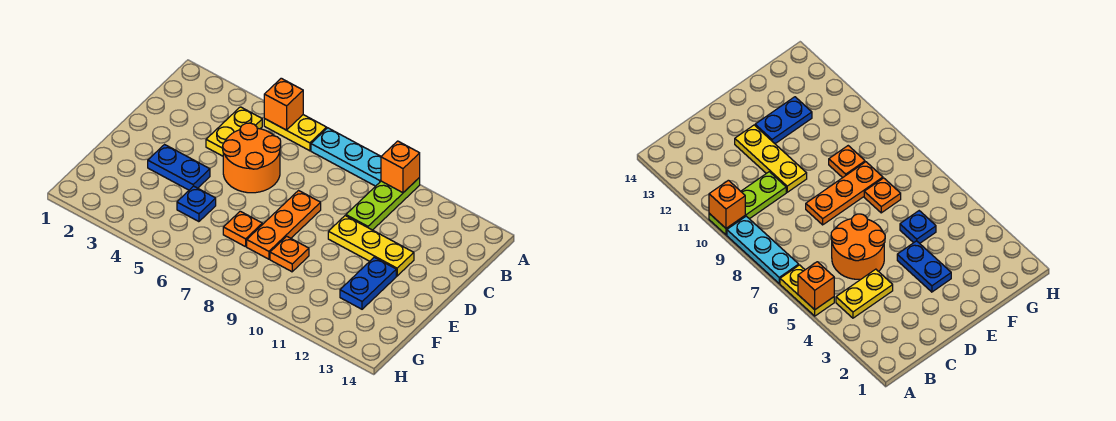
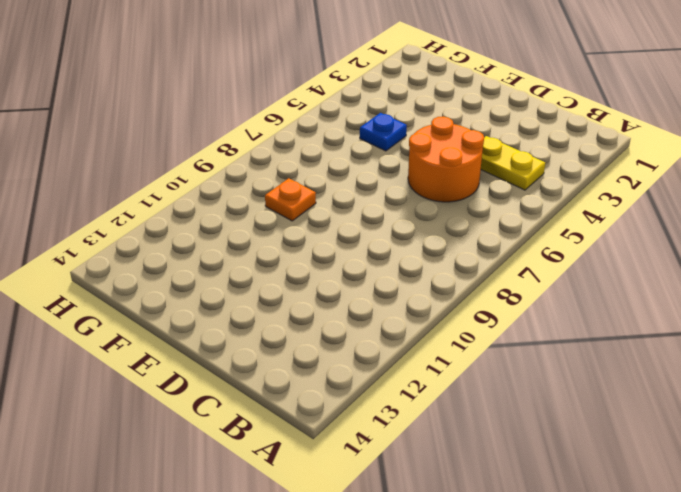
none -> yellow plate A5:A6 level 1
none -> cyan plate A7:A9 level 1
none -> lime plate A10:C10 level 1

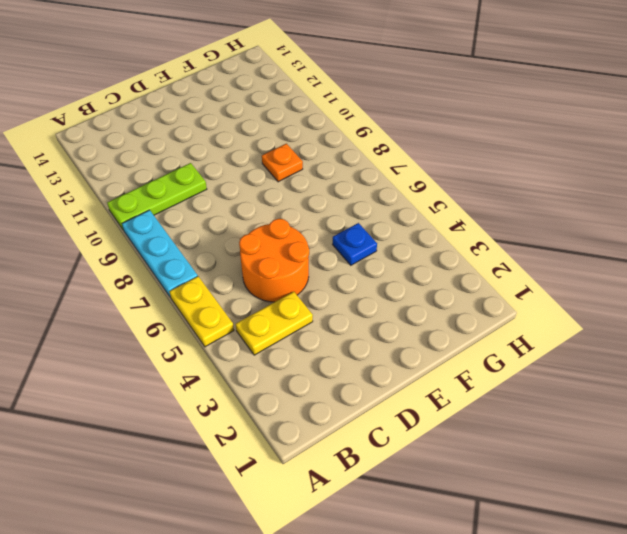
none -> orange plate D8:F8 level 1
none -> yellow plate D10:D12 level 1
none -> blue plate E3:E4 level 1

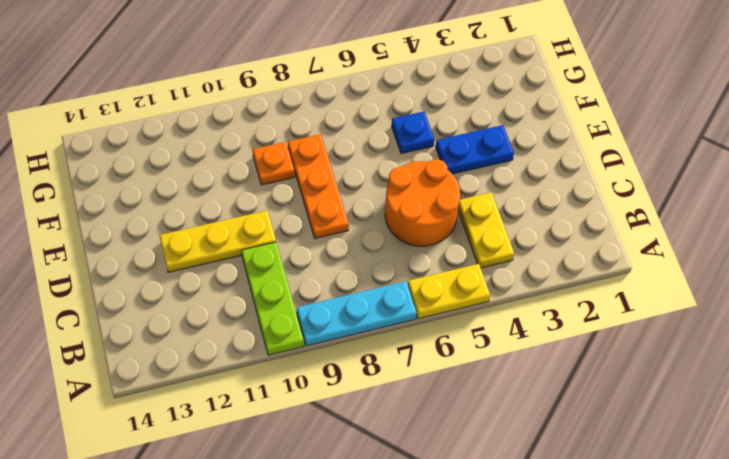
none -> blue plate E12:F12 level 1
none -> orange plate F7 level 1
none -> orange brick A5 level 2

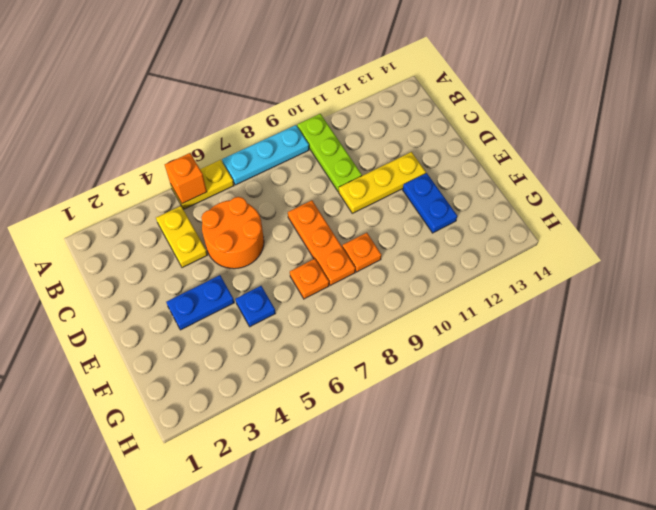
none -> orange brick A10 level 2

